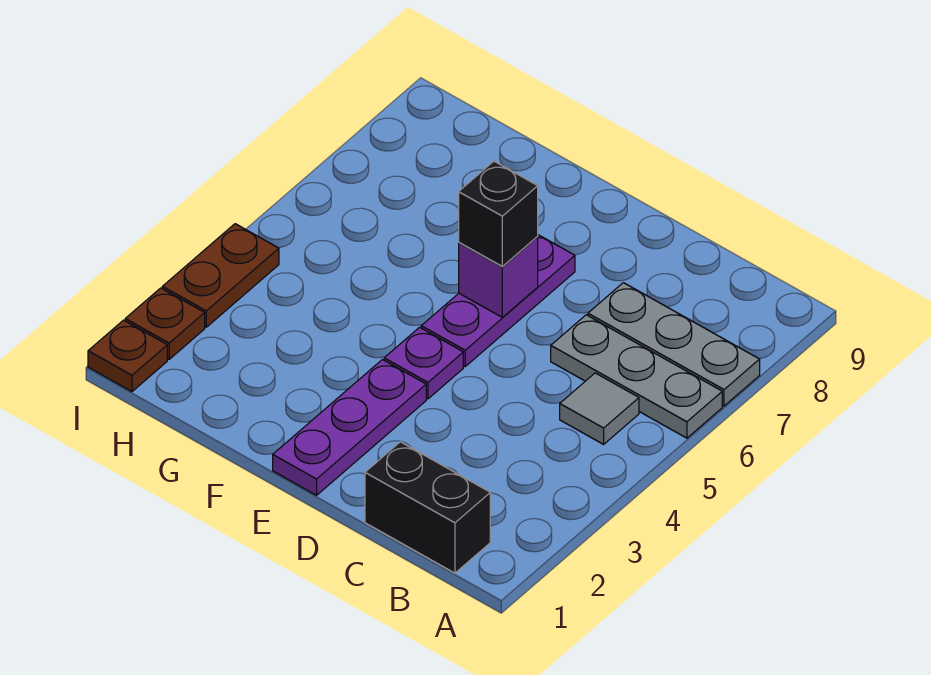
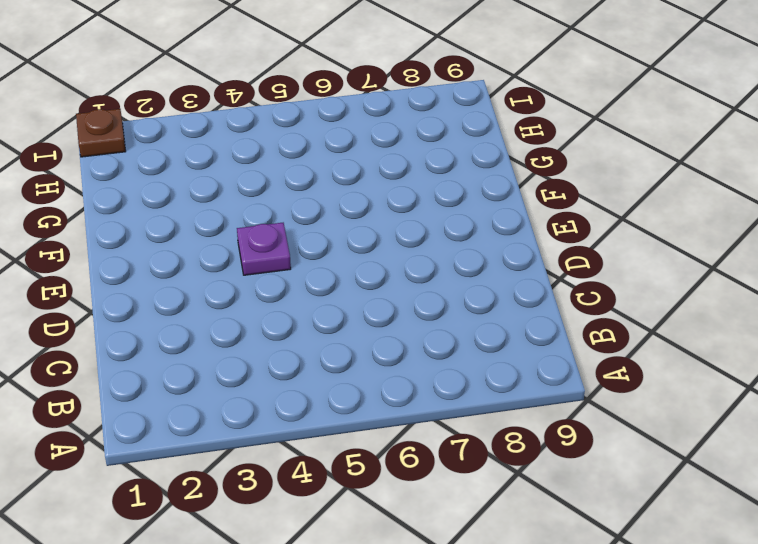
none -> grey plate A6:C6 level 1
none -> grey plate A7:C7 level 1
none -> black brick B1:C1 level 1

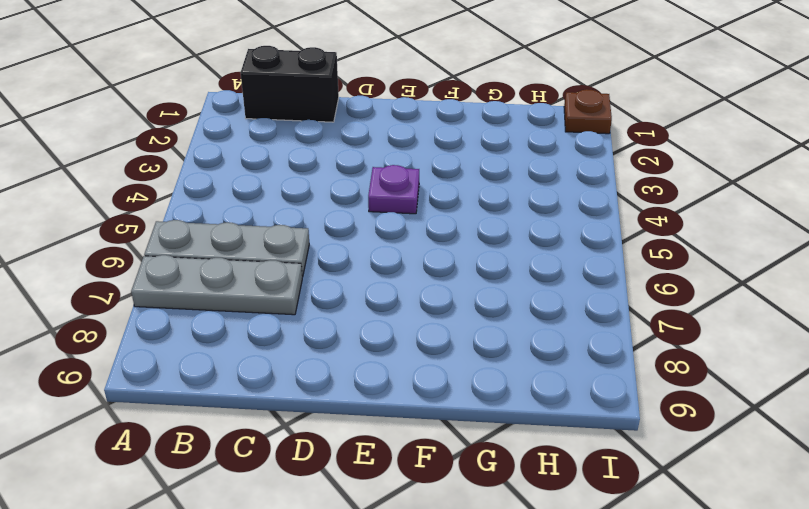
none -> grey tile B5 level 1
none -> purple plate E1:E3 level 1
none -> purple plate E5:E7 level 1

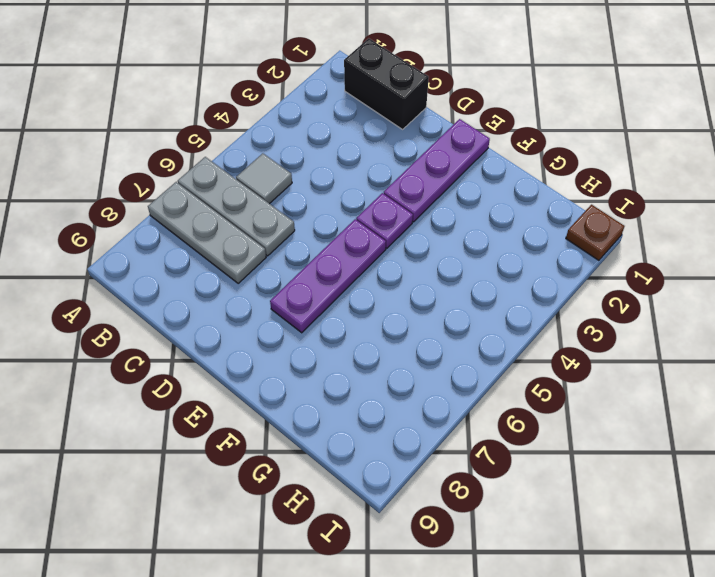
none -> brown plate I2 level 1
none -> brown plate I3:I4 level 1
none -> purple brick E6 level 2

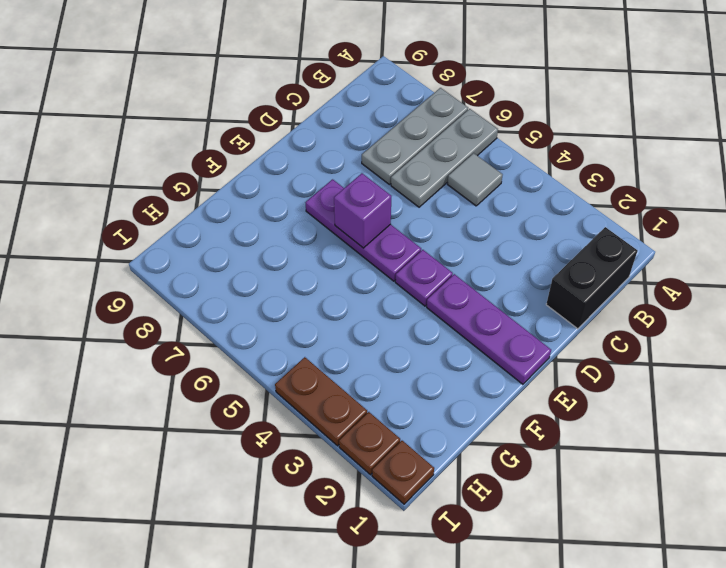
none -> black brick E6 level 3

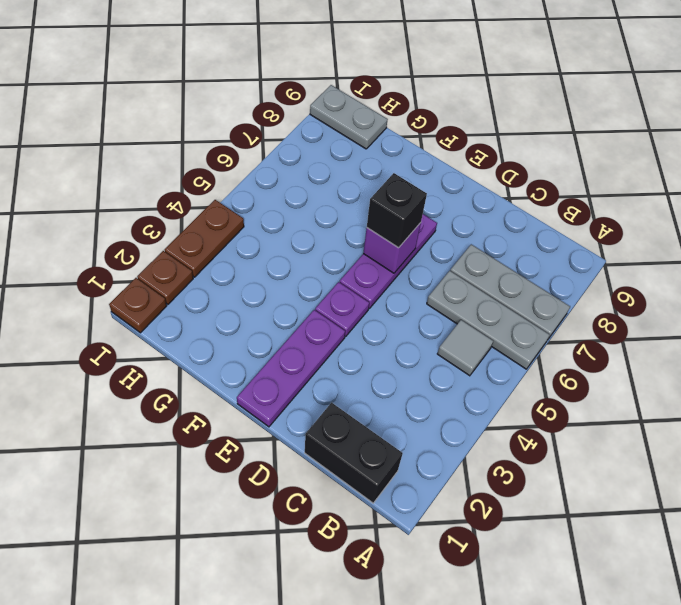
grey plate H9:I9 level 1 -> none

